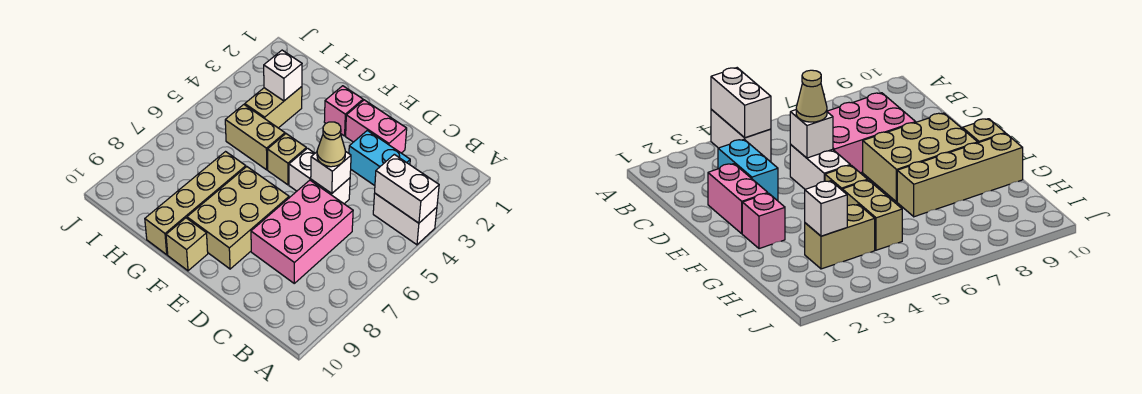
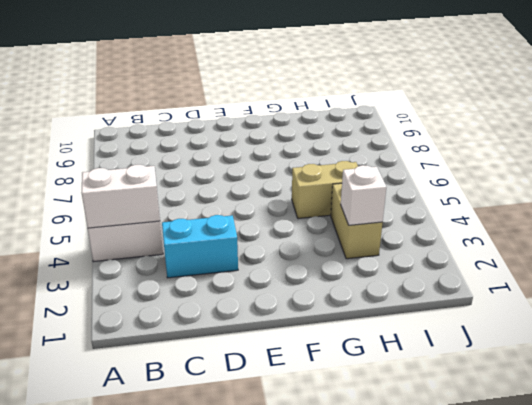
none -> pink brick C6:D8 level 1
none -> pink brick D2:E2 level 1
none -> white brick D5:E5 level 1

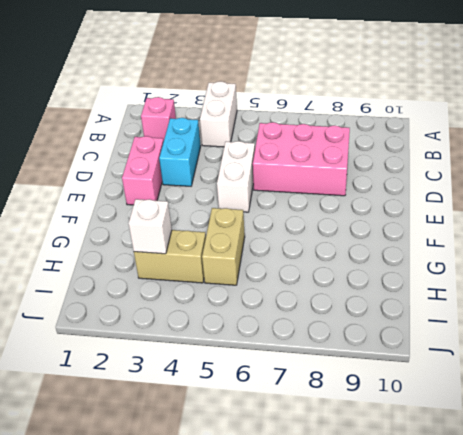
pink brick B2 level 1 -> pink brick F2 level 1
none -> tan brick E7:F9 level 1
none -> tan brick F5 level 1
none -> tan brick F10 level 1

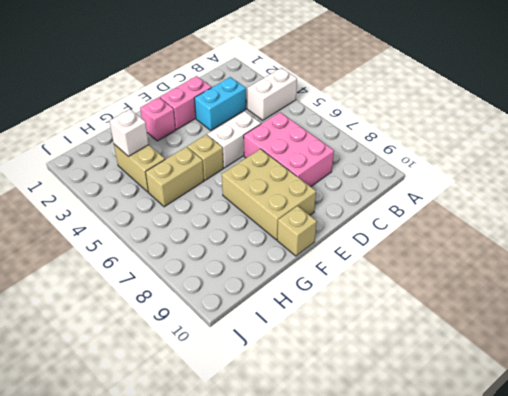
none -> tan brick G7:G10 level 1
none -> white brick A4:B4 level 2
none -> white brick D5 level 2

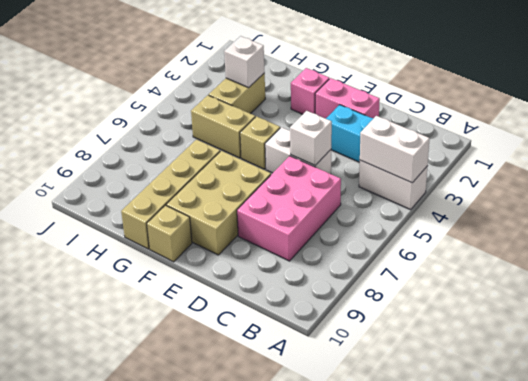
none -> tan cone D5 level 3

